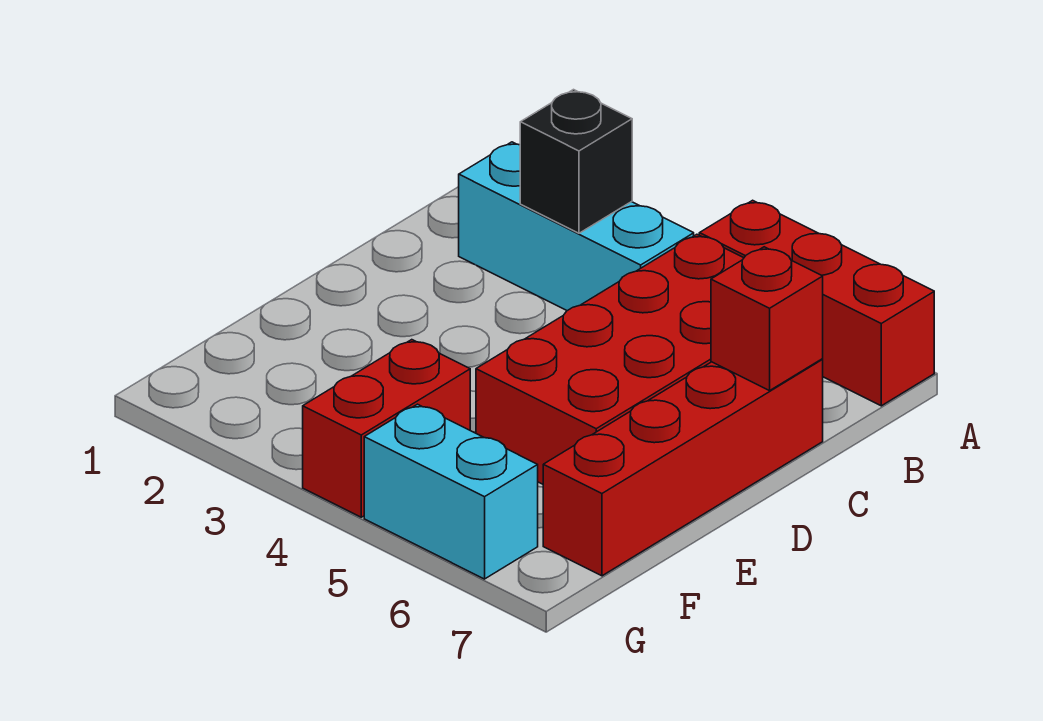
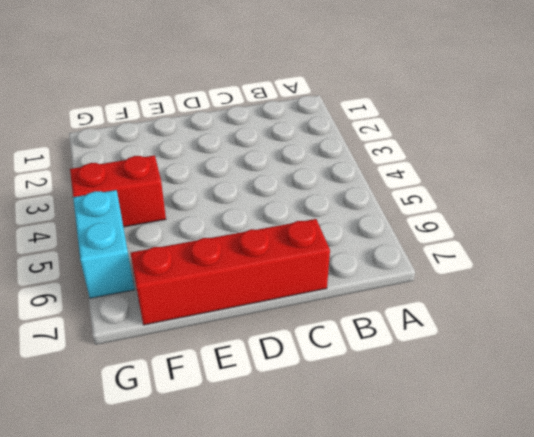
none -> red brick A5:A7 level 1
none -> cyan brick B2:B4 level 1

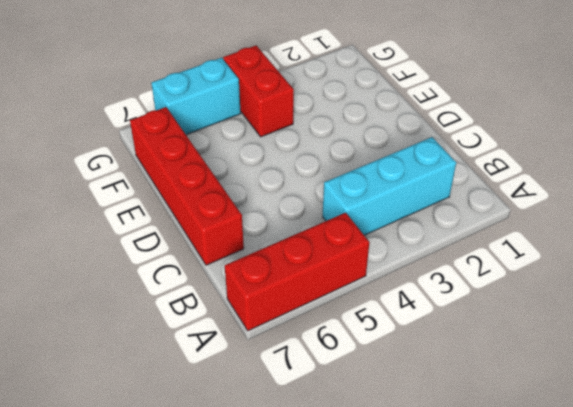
none -> red brick B5:E6 level 1
none -> black brick B3 level 2

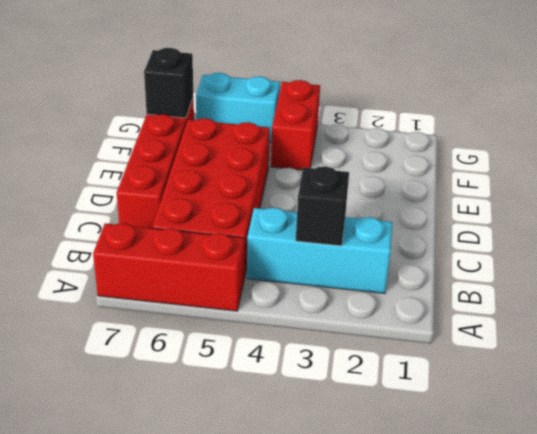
black brick F7 level 2 -> none
none -> red brick C7 level 2

